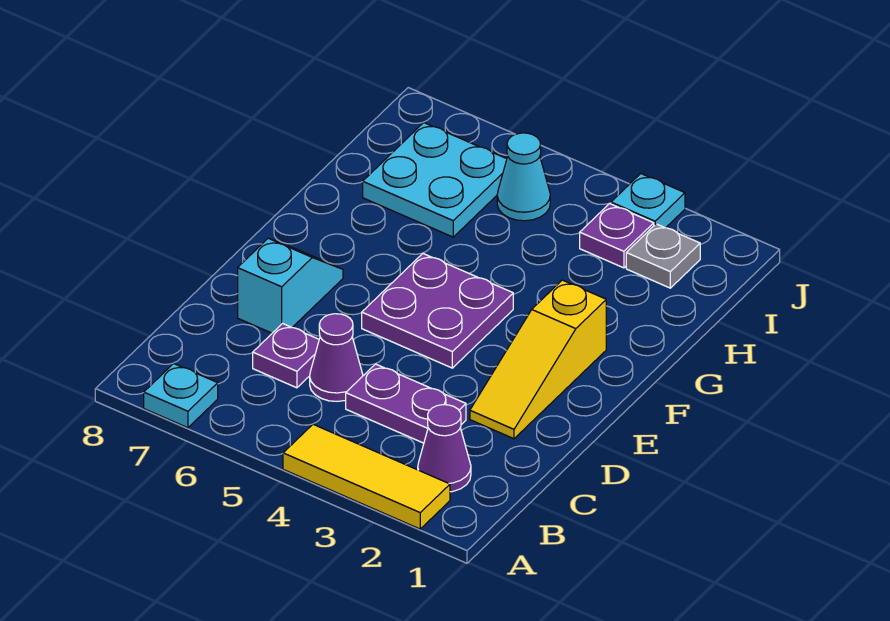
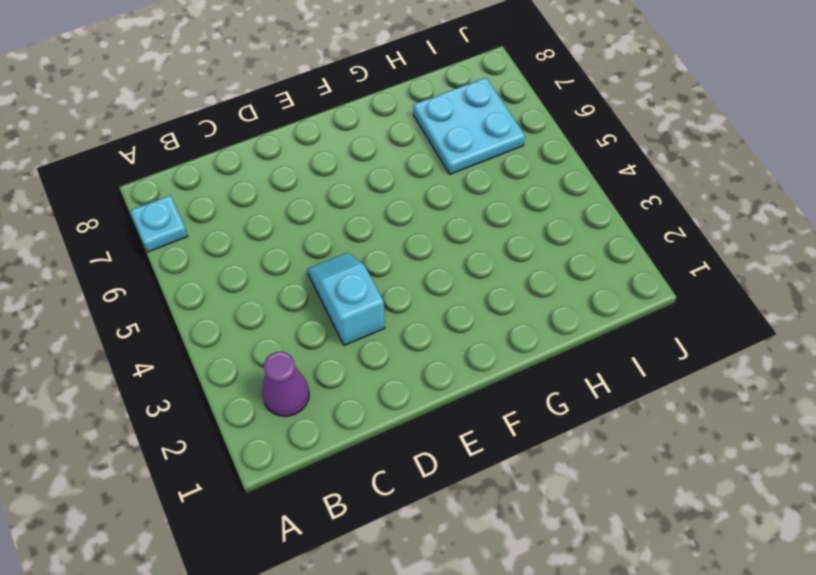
cyan slope D3:D4 level 1 top 3 -> cyan slope D7:E7 level 1 top D
none -> yellow tile A2:A4 level 1
none -> purple plate C3:C4 level 1
none -> purple cone C5 level 1

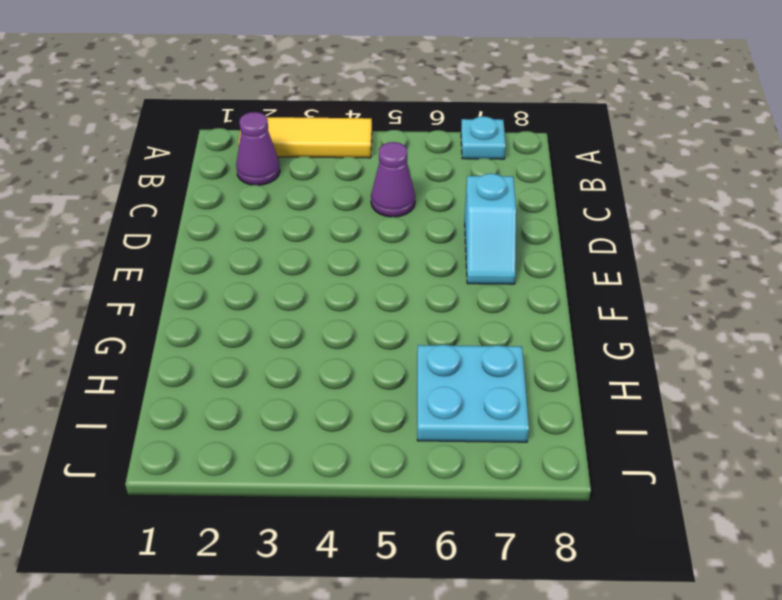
none -> purple plate C3:C4 level 1
none -> purple plate C6 level 1
none -> yellow slope D2:F2 level 1 top F

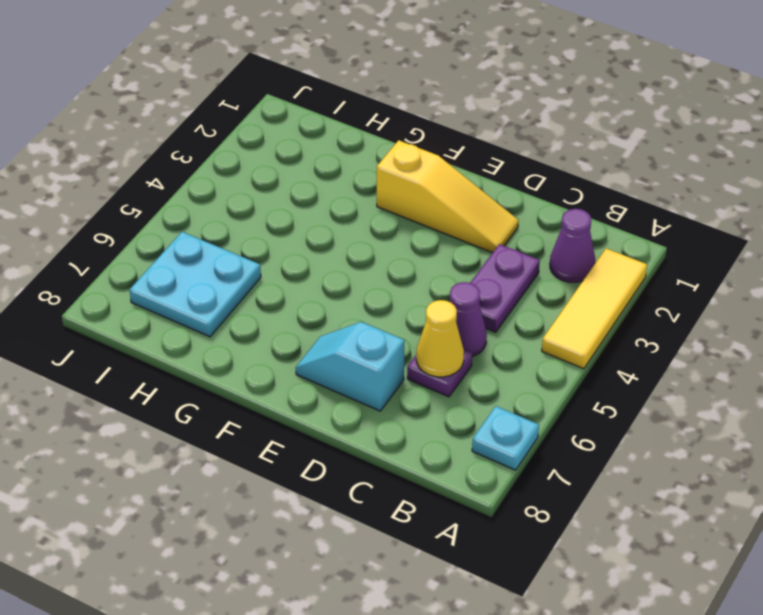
yellow cone C6 level 2 -> none
none -> purple plate E4:F5 level 1
none -> grey plate I2 level 1
none -> purple plate I3 level 1

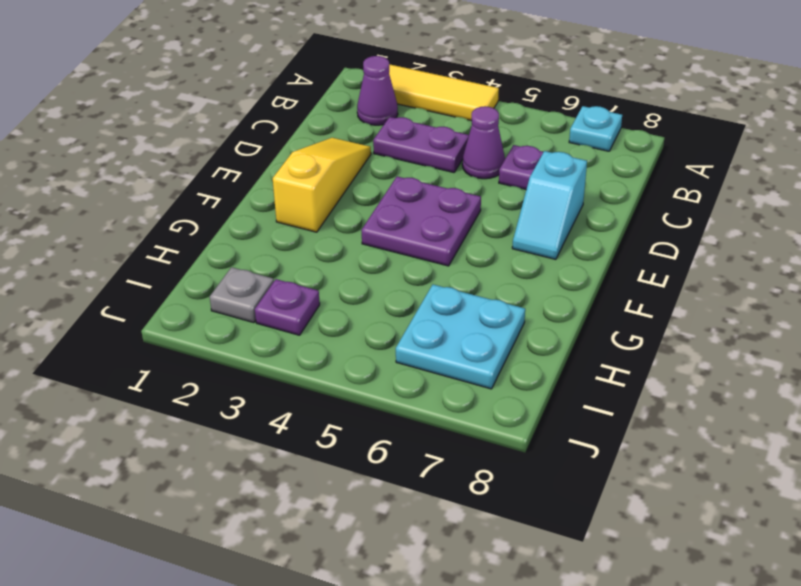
none -> cyan cone I5 level 1
none -> cyan plate J3 level 1

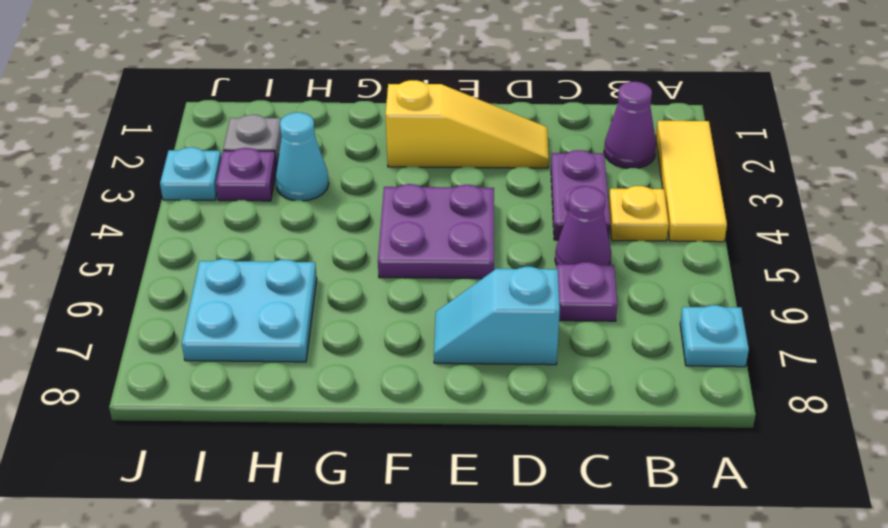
yellow plate B4 level 1 -> none
cyan cone H3 level 1 -> cyan cone I5 level 1

